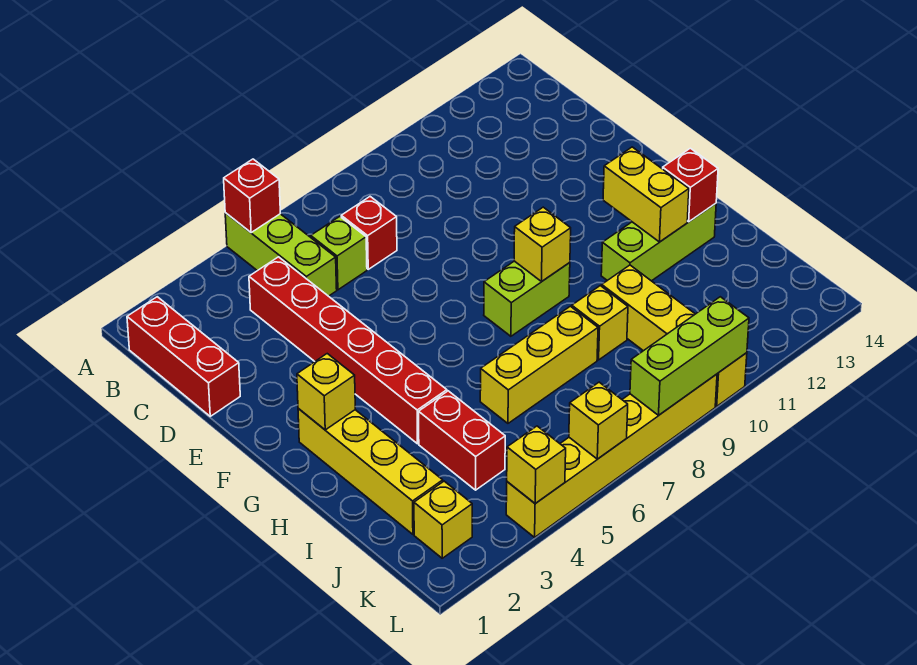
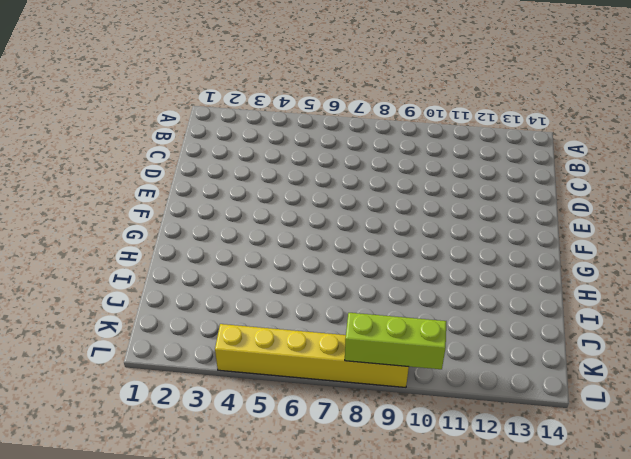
none -> lime brick A5:C5 level 1
none -> red brick B1:D1 level 1
none -> red brick C4:H4 level 1

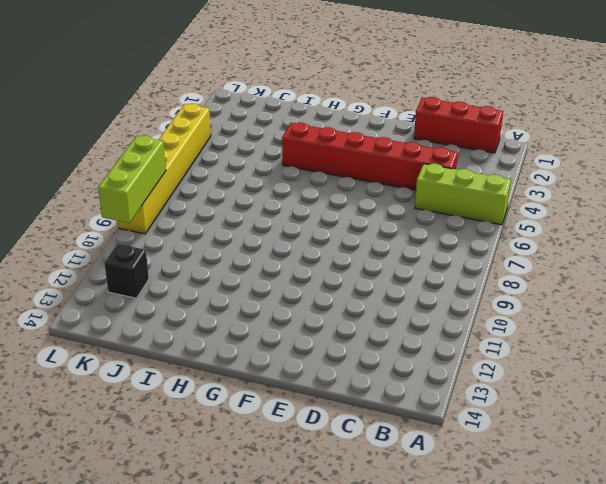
black brick K12 level 1 -> none
none -> lime brick C6 level 1
none -> red brick C7 level 1
none -> yellow brick G2:J2 level 1

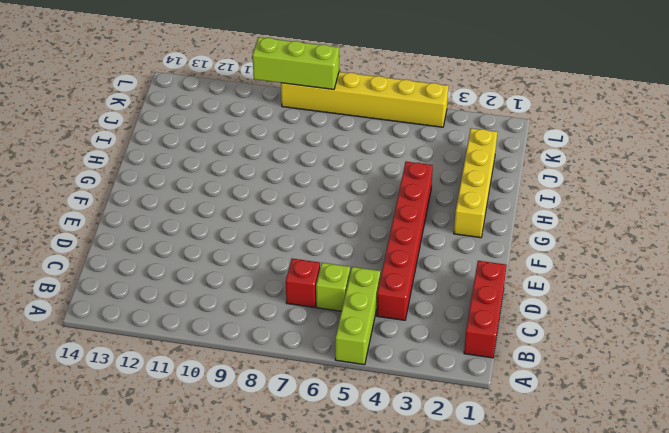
none -> lime brick G8:G9 level 1
none -> lime brick H11:H13 level 1
none -> red brick I4:J4 level 1

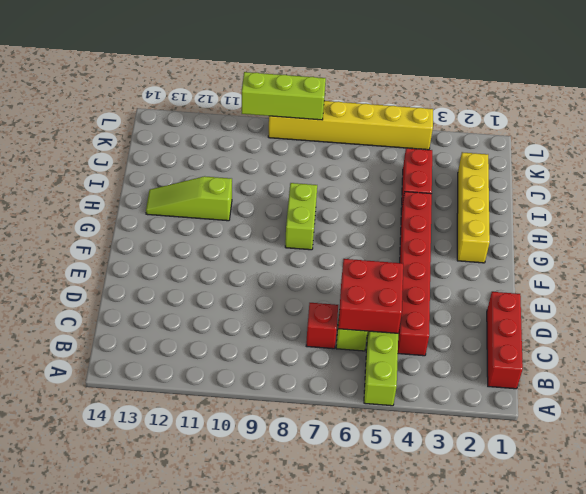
red brick C5:D6 level 2 -> none
lime brick G8:H8 level 1 -> lime brick G8:G9 level 1
lime slope H11:H13 level 1 top 11 -> lime brick H11:H13 level 1
none -> yellow brick I6:I8 level 1
none -> yellow brick I9 level 1
none -> yellow brick I10:L10 level 1

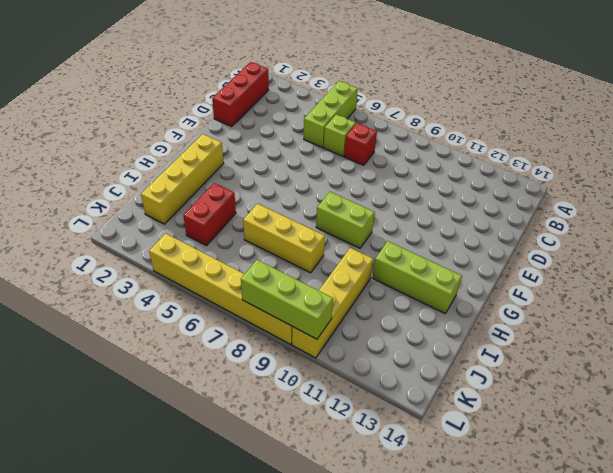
none -> red brick C4:H4 level 1
none -> yellow brick I9 level 1
none -> yellow brick K2 level 1

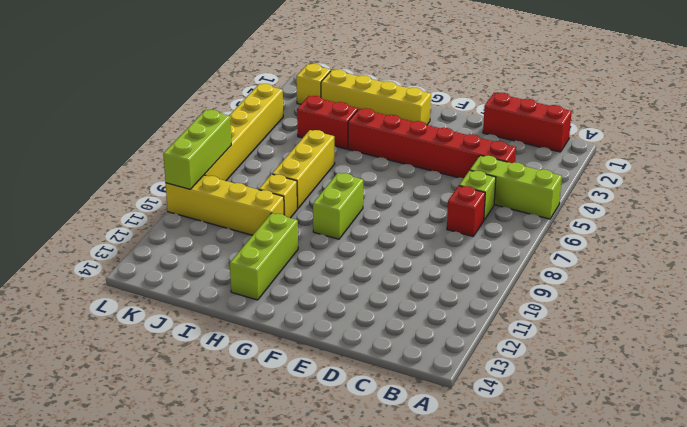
none -> red brick A5 level 2
none -> yellow brick G2 level 2
none -> yellow brick G9 level 2

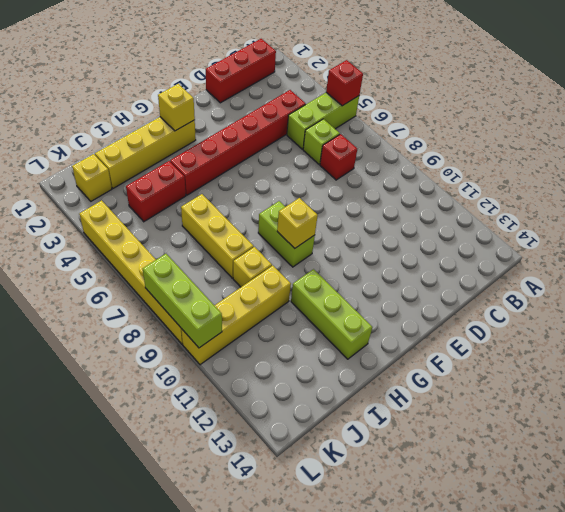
none -> yellow brick G12:H12 level 2
none -> red brick H13 level 2
none -> yellow brick L4 level 2

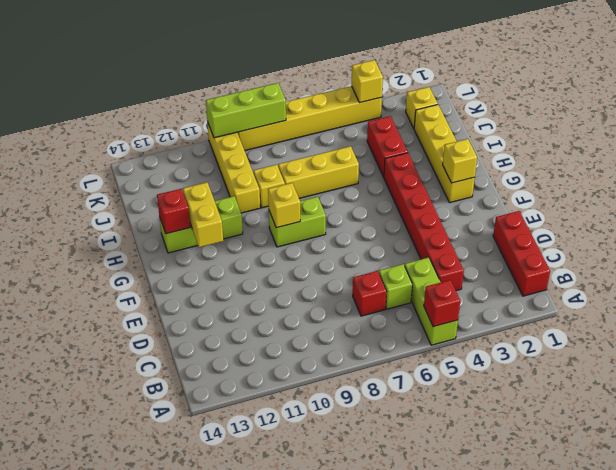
none -> yellow brick L6 level 2

